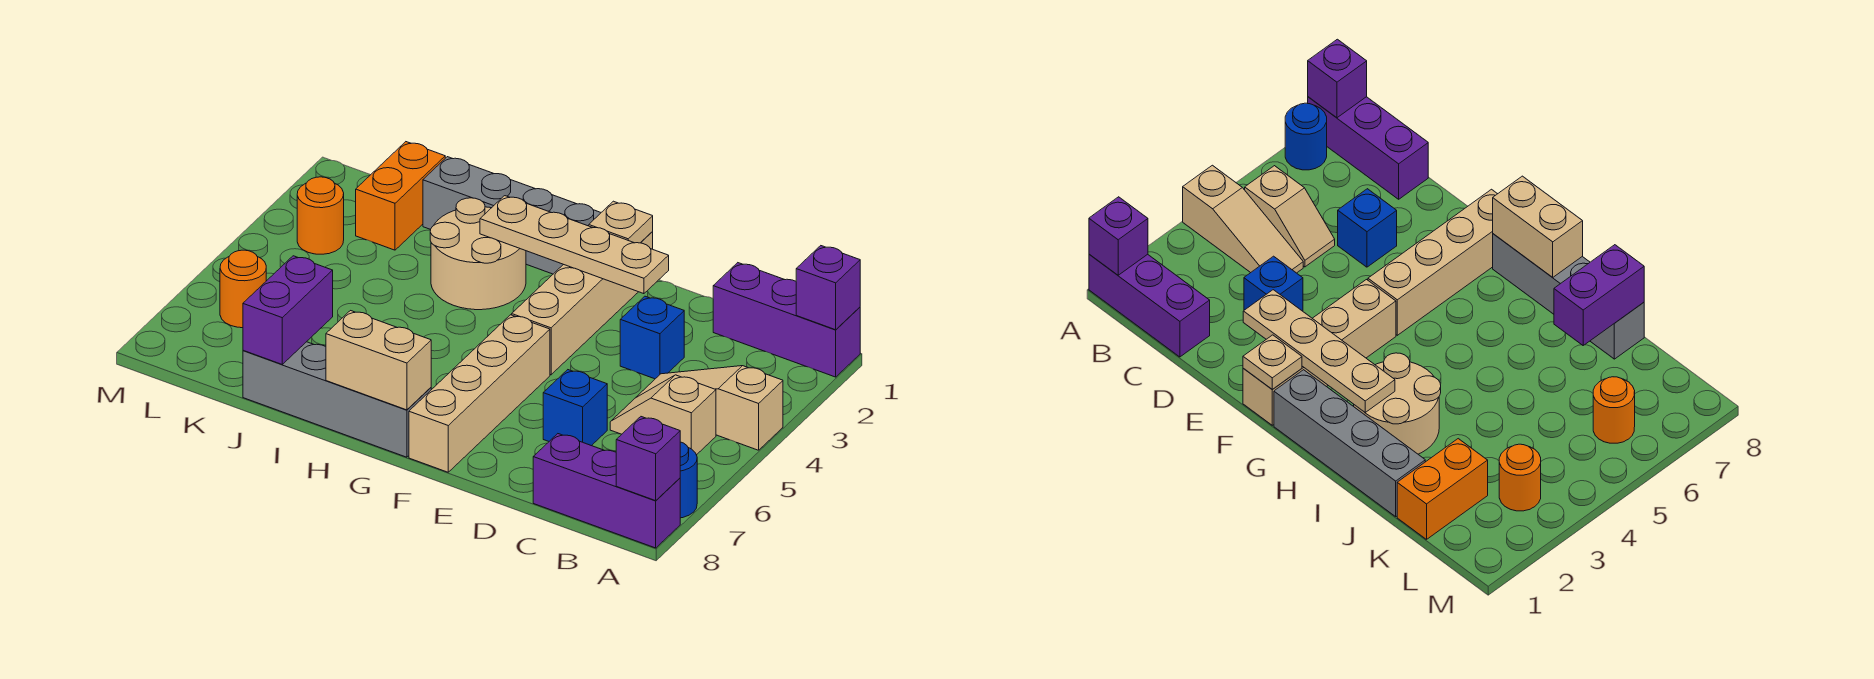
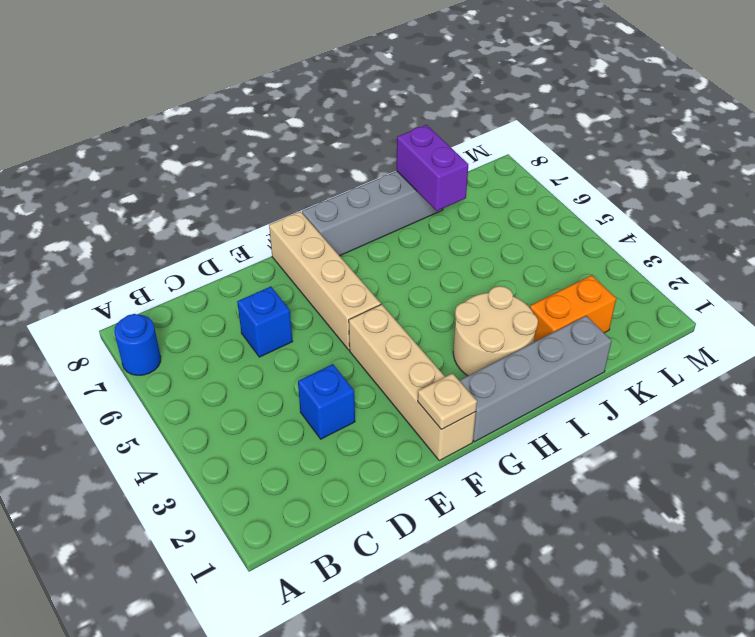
orange brick J2:K2 level 1 -> orange brick K1:K2 level 1
none -> purple brick A1:C1 level 1
none -> tan slope A4:C4 level 1 top A
none -> purple brick A8:C8 level 1

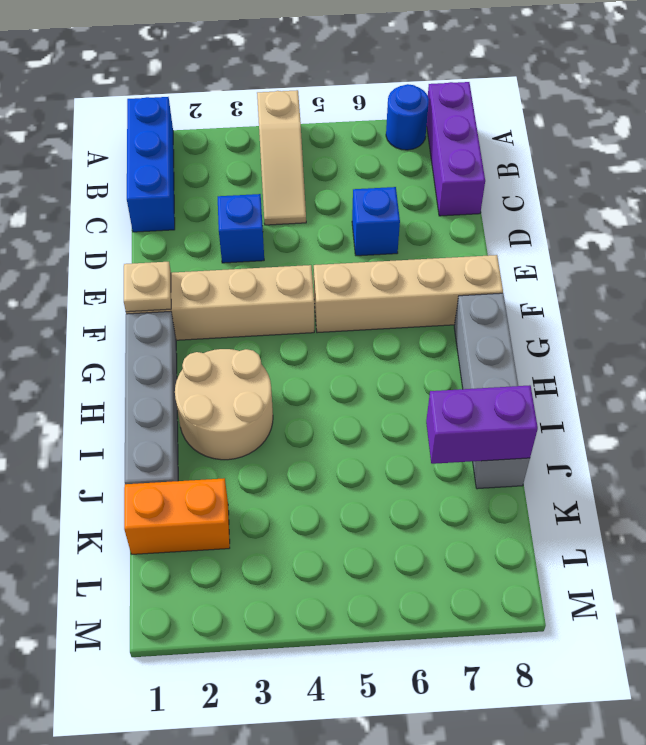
blue brick A1:C1 level 1 -> purple brick A1:C1 level 1
none -> tan slope B5:C5 level 1 top B
none -> orange round brick L3 level 1
none -> orange round brick L6 level 1

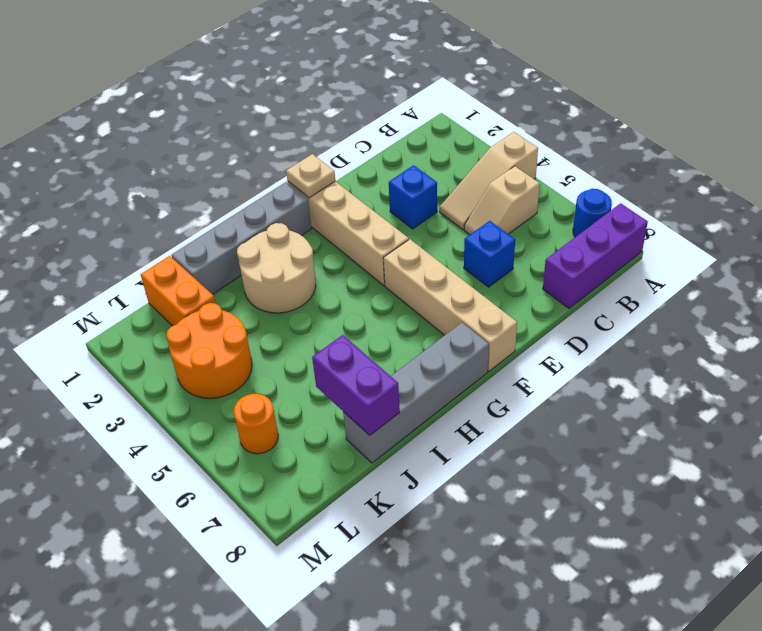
orange round brick K3:L4 level 1 -> orange round brick L3 level 1
none -> purple brick A1:C1 level 1
none -> purple brick A1 level 2
none -> purple brick A8 level 2

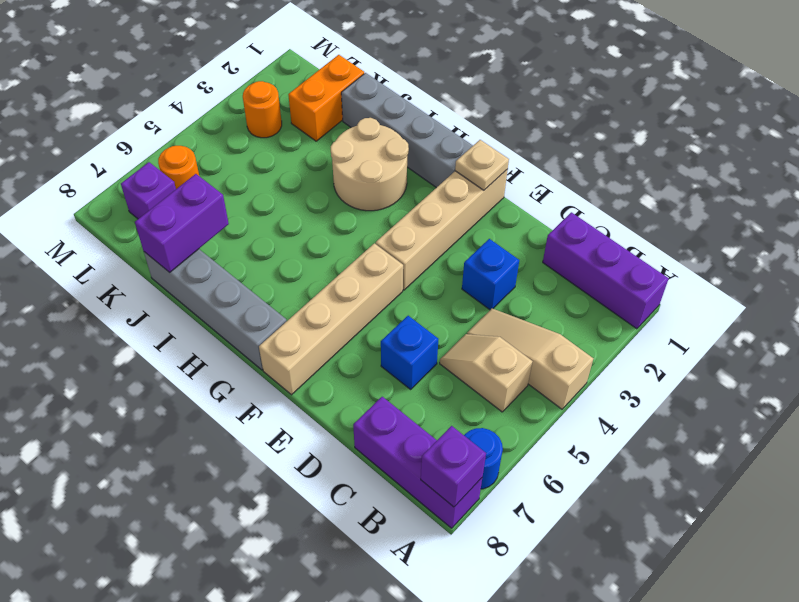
purple brick L7 level 1 -> purple brick A1 level 2
none -> tan plate E2:H2 level 2
none -> tan brick G8:H8 level 2

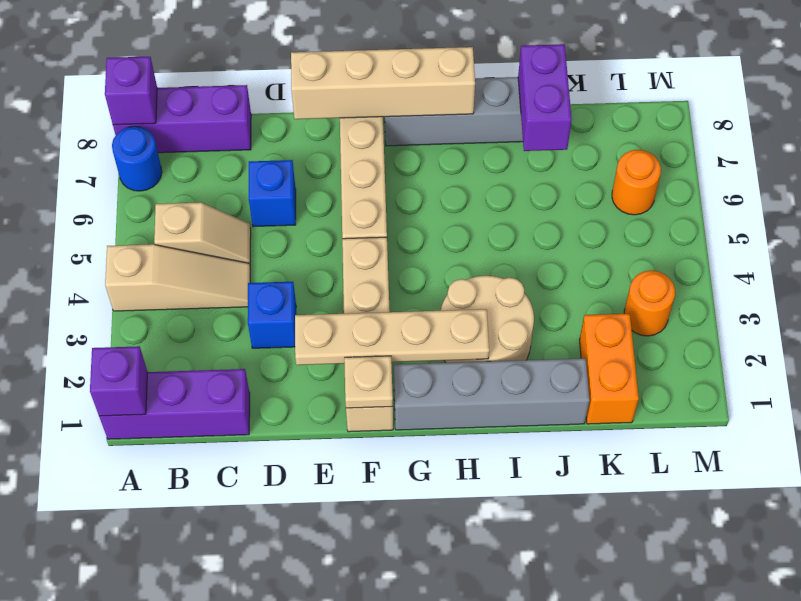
tan brick E8:H8 level 2 -> tan brick G8:H8 level 2

